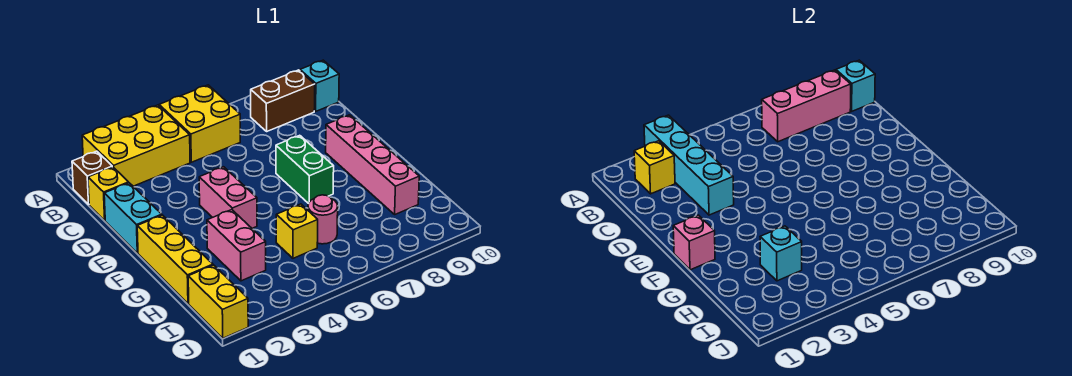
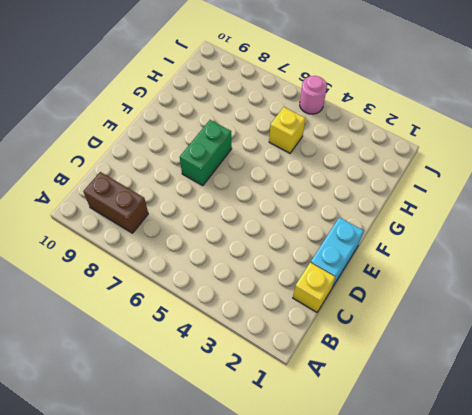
pink round brick J5 level 1 -> pink round brick H6 level 1
none -> yellow brick A2:B4 level 1
none -> yellow brick A5:B6 level 1
none -> brown brick B1 level 1

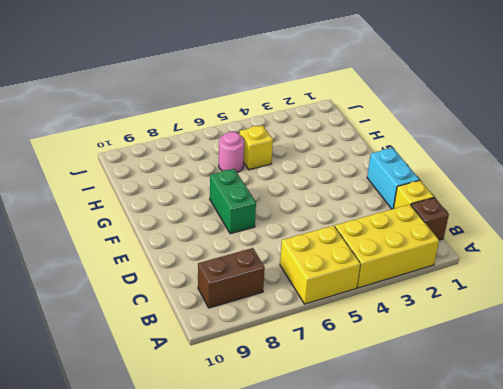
none -> cyan brick B10 level 1
none -> pink brick E4:F4 level 1
none -> pink brick E9:H9 level 1

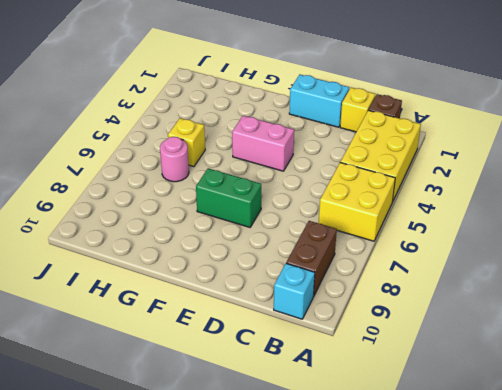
none -> pink brick E9:H9 level 1
none -> yellow brick F1:H1 level 1
none -> pink brick G3:H3 level 1

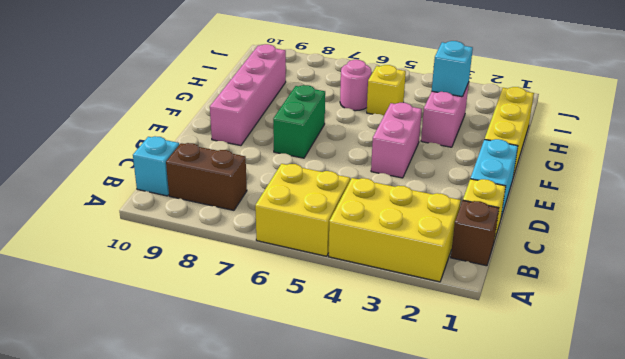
none -> yellow brick I1:J1 level 1
none -> cyan brick A3:D3 level 2
none -> yellow brick B2 level 2

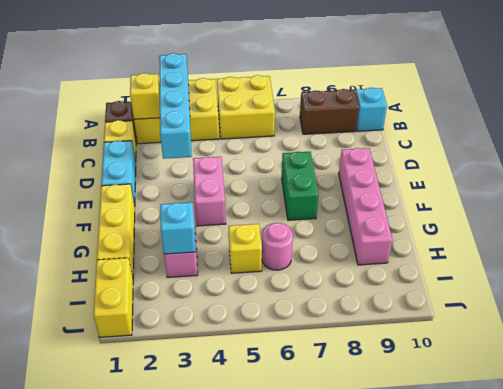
none -> pink brick B7:B9 level 2
none -> cyan brick B10 level 2
none -> pink brick F1 level 2

